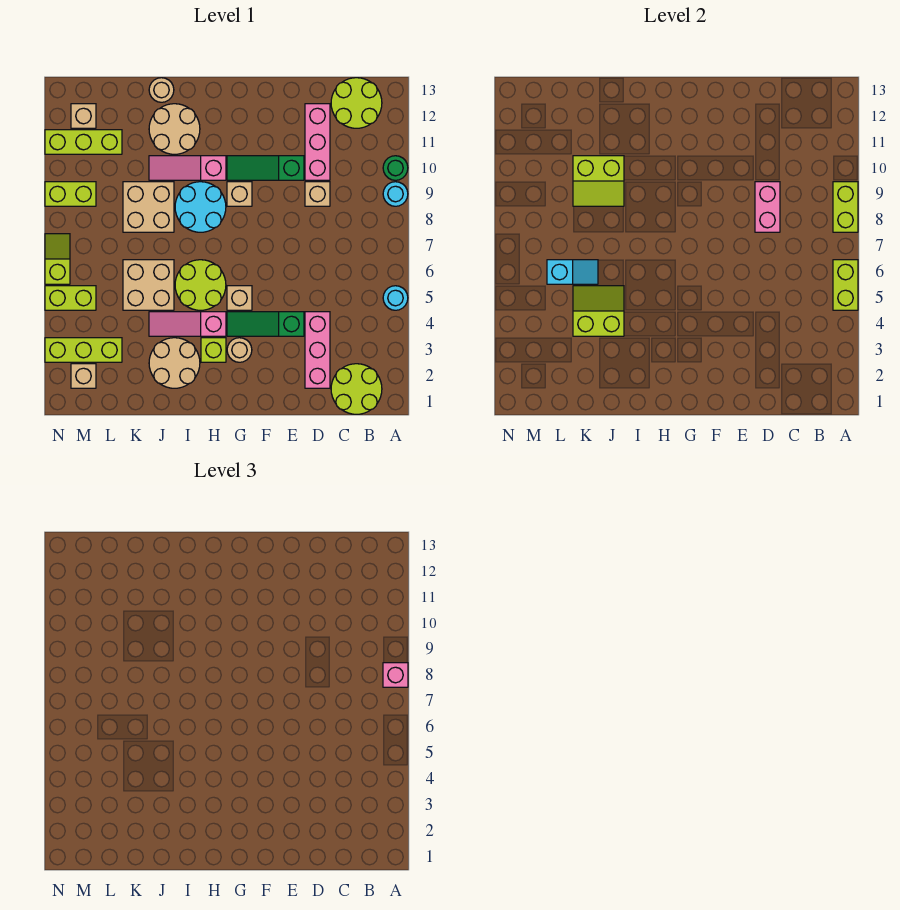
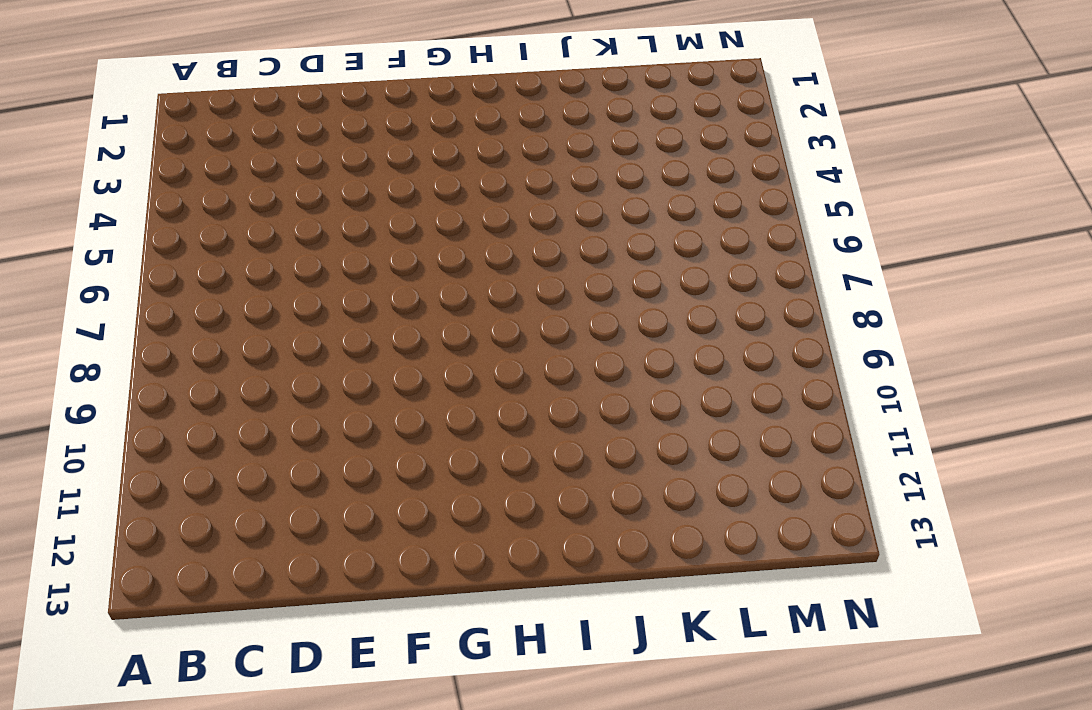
none -> cyan round brick A5 level 1
none -> cyan round brick A9 level 1
none -> green round brick A10 level 1
none -> lime round brick B1:C2 level 1

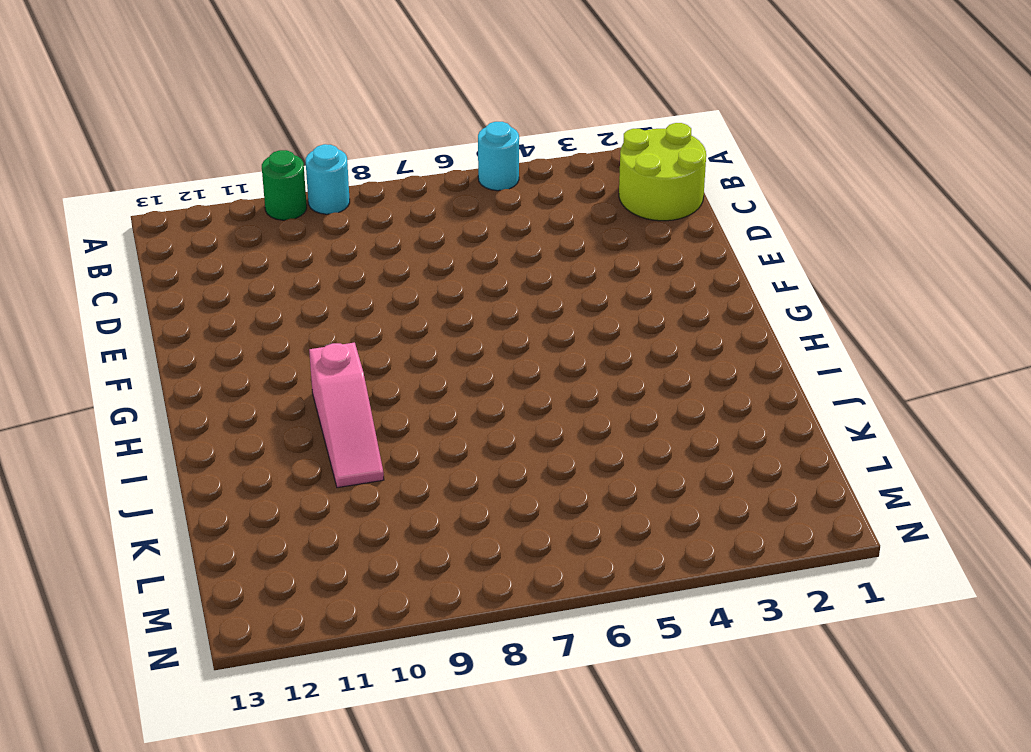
none -> lime round brick B12:C13 level 1
none -> pink brick D2:D4 level 1
none -> tan brick D9 level 1
none -> pink brick D10:D12 level 1

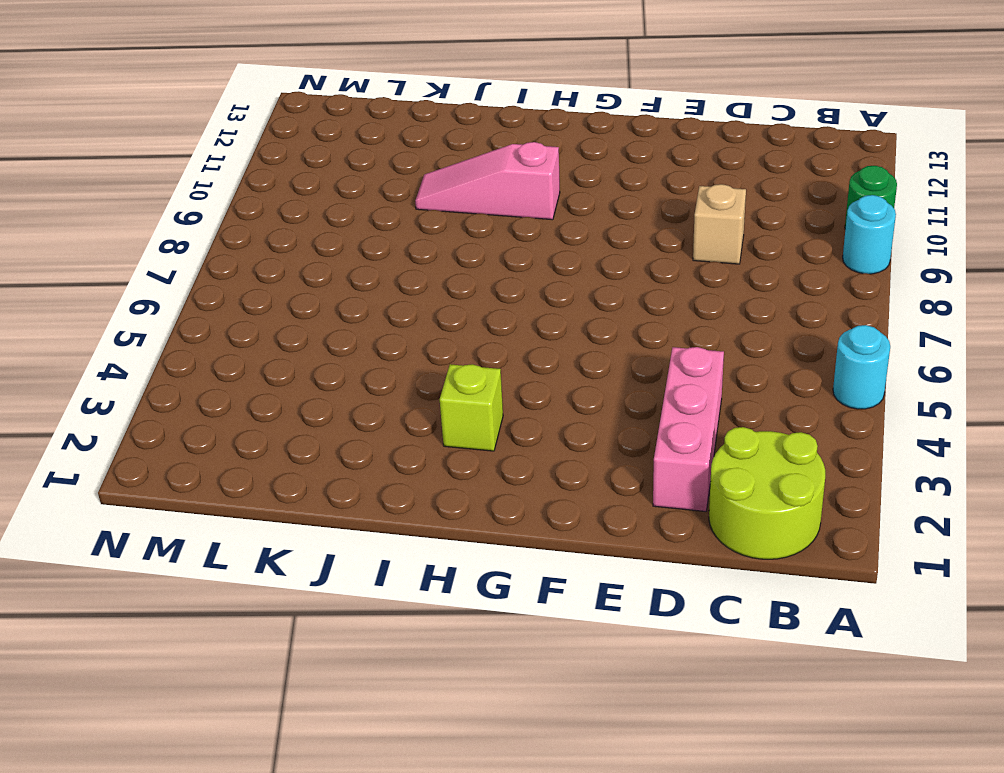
none -> lime round brick B12:C13 level 1
none -> pink brick D10:D12 level 1
none -> green slope E4:G4 level 1 top E
none -> green slope E10:G10 level 1 top E

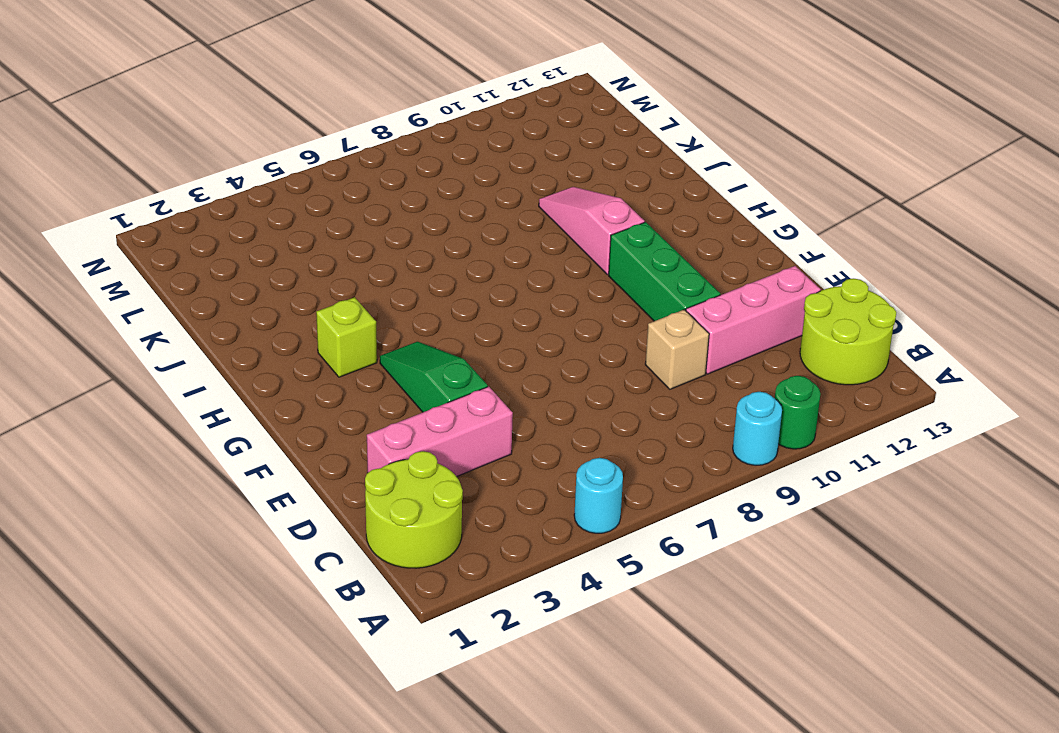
green brick E10:G10 level 1 -> green slope E10:G10 level 1 top E
none -> tan round brick G3 level 1
none -> tan brick G5 level 1
none -> tan brick G9 level 1
none -> pink slope H4:J4 level 1 top H

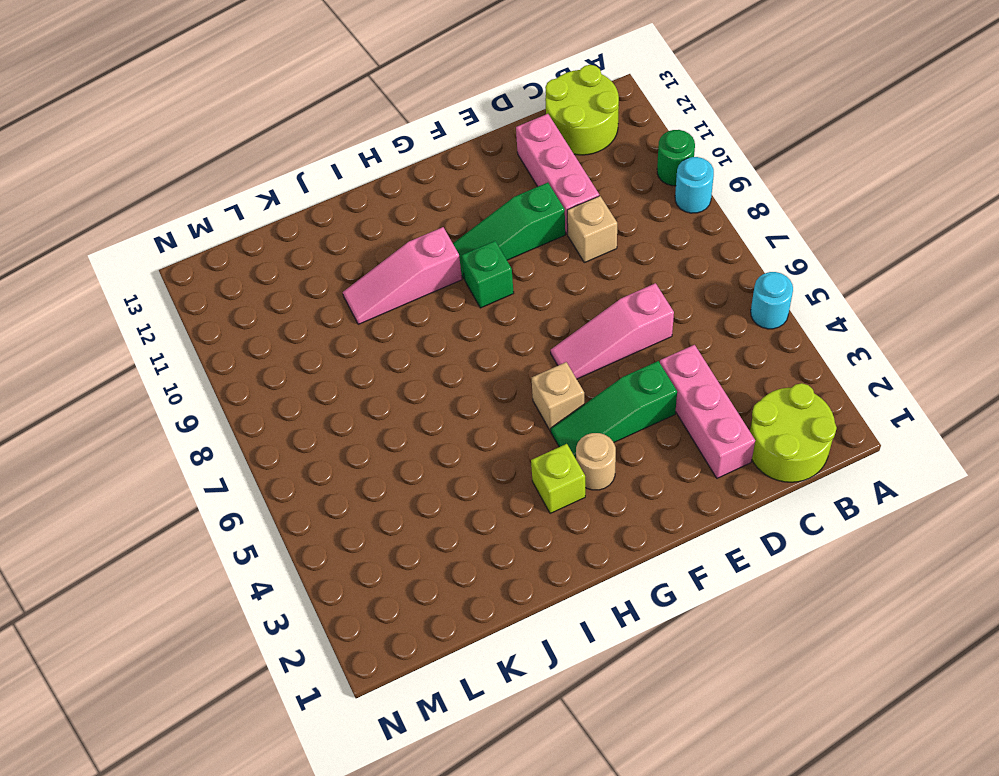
pink slope D6:F6 level 1 top D -> pink slope H4:J4 level 1 top H
green brick G9 level 1 -> tan brick G9 level 1
none -> lime round brick H5:I6 level 1
none -> cyan round brick H8:I9 level 1
none -> tan round brick I2:J3 level 1
none -> tan round brick I11:J12 level 1

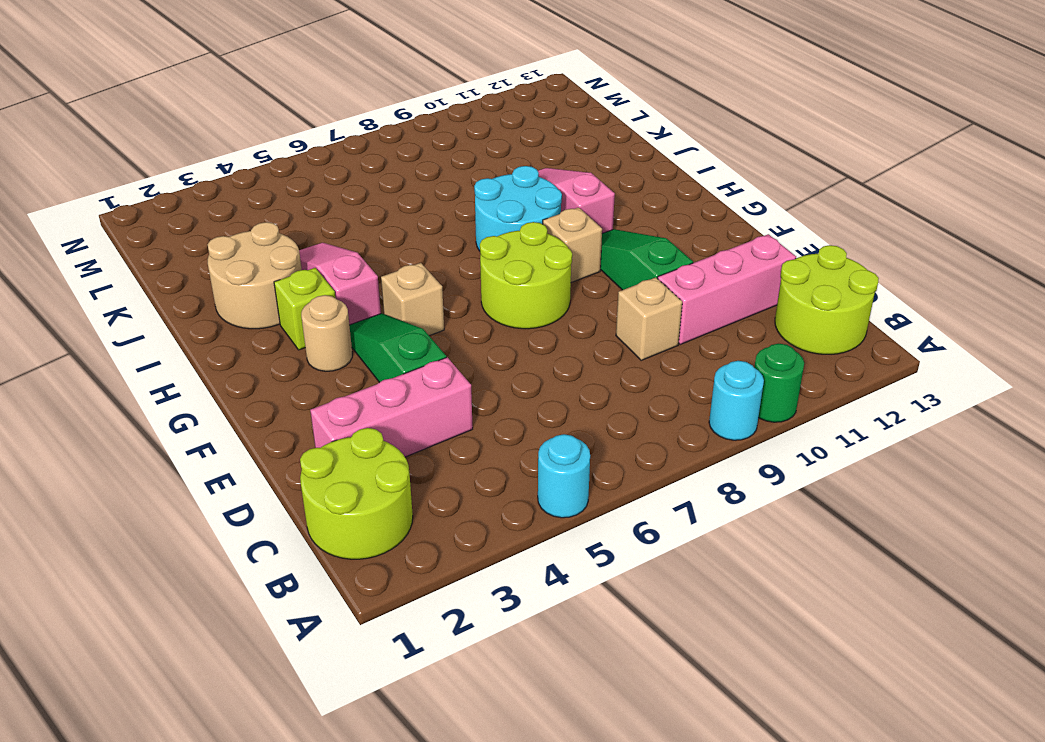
lime round brick F7:G8 level 1 -> lime round brick H5:I6 level 1
none -> tan round brick I11:J12 level 1
none -> tan brick J5:K6 level 1
none -> tan brick J8:K9 level 1
none -> tan round brick J13 level 1

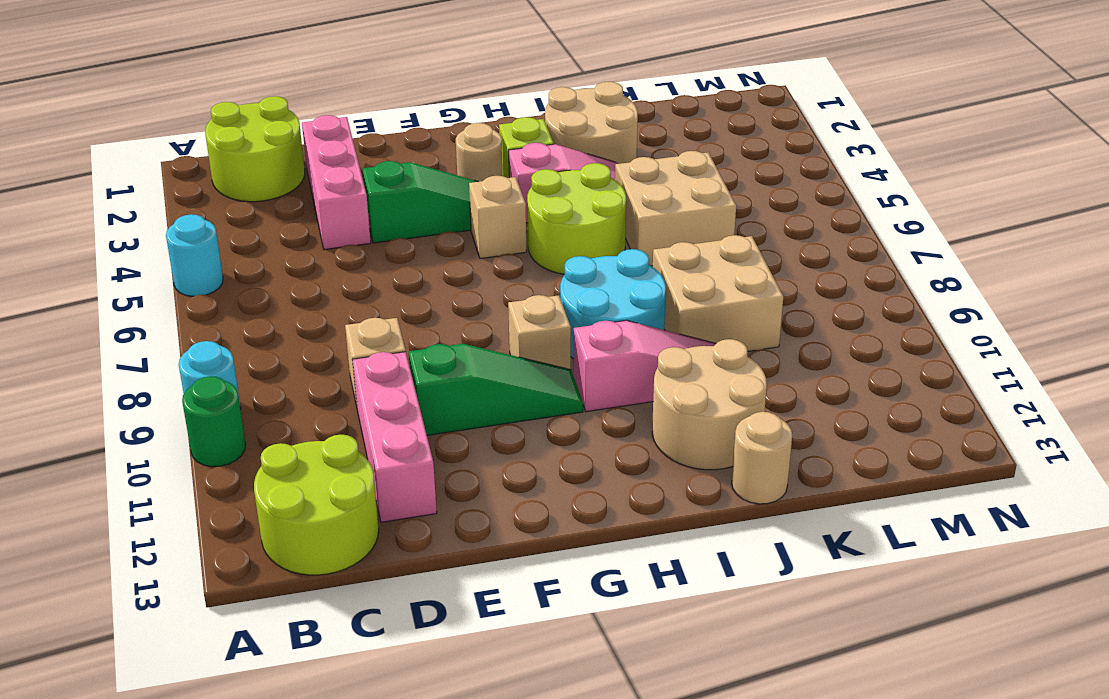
none -> lime brick L3:N3 level 1
none -> lime brick L11:N11 level 1
none -> tan brick M2 level 1
none -> lime brick M5:N5 level 1

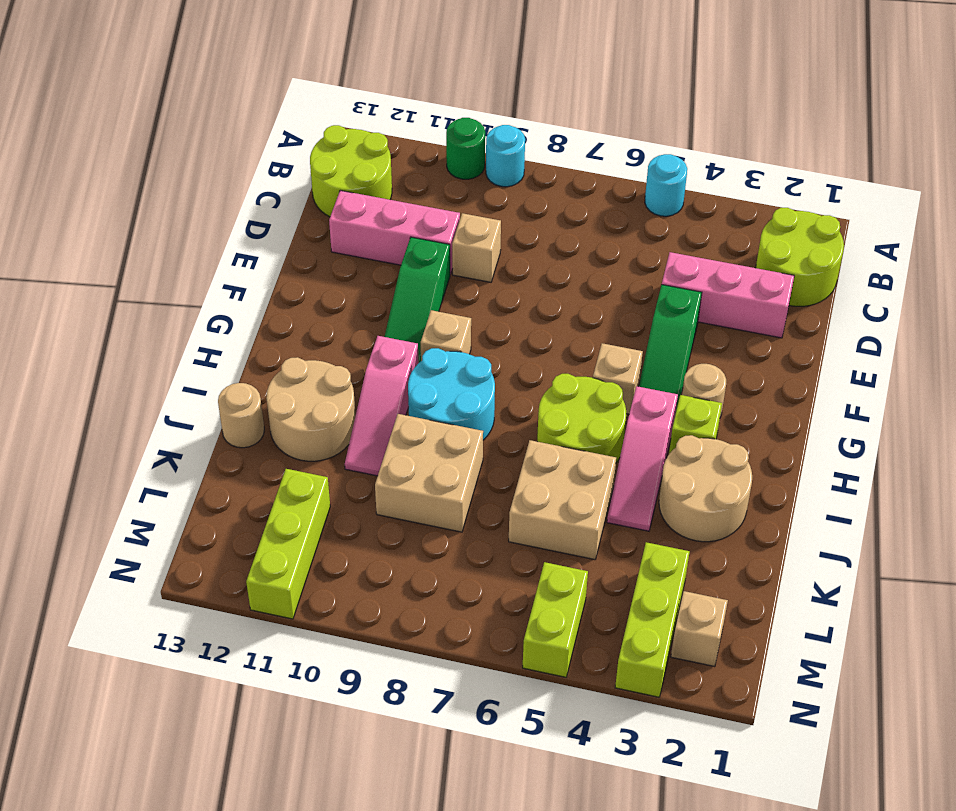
none -> lime brick M9:N9 level 1
none -> tan brick M12 level 1
none -> lime slope N6:N7 level 1 top 6
none -> lime brick A5:A6 level 2

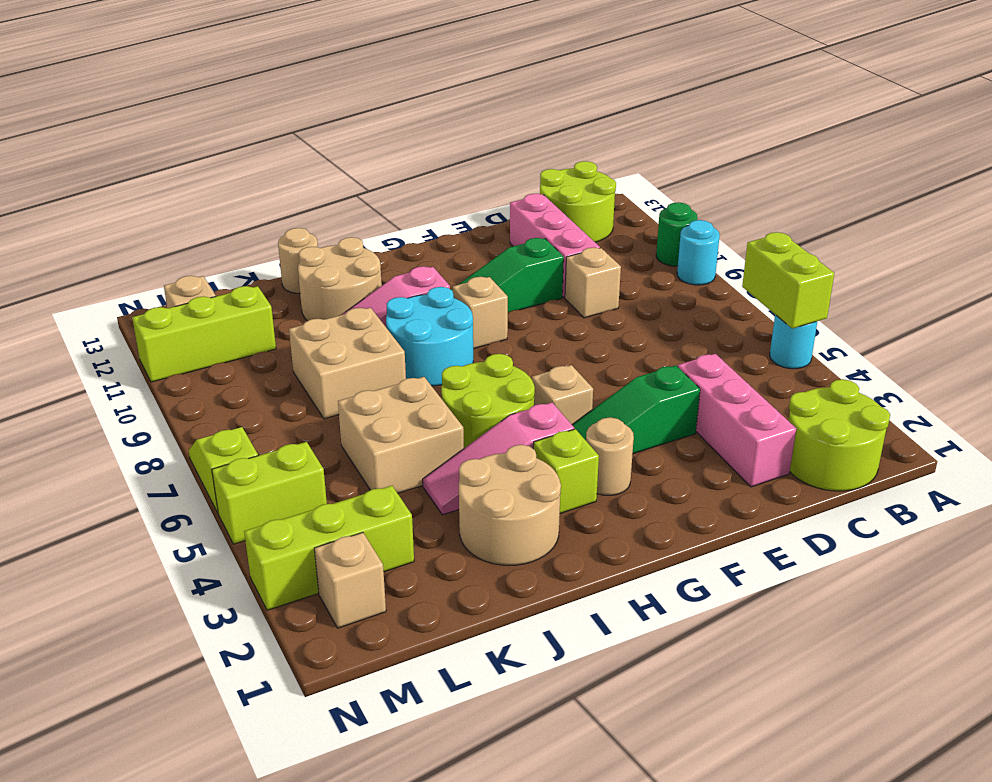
none -> lime brick M9:N9 level 1
none -> lime brick A8:A9 level 2
none -> pink brick D8:D9 level 2
none -> lime slope J4:K5 level 2 top 4

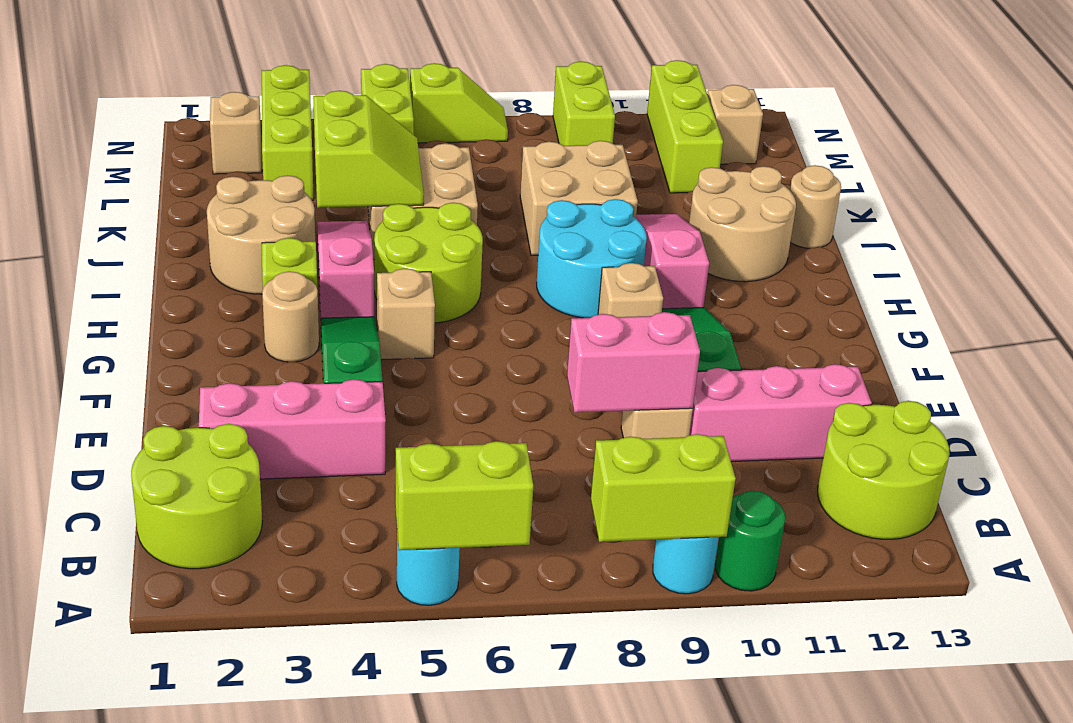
none -> lime slope J9:K10 level 2 top 10
none -> cyan slope K6:L6 level 2 top L
none -> pink brick A8 level 3

